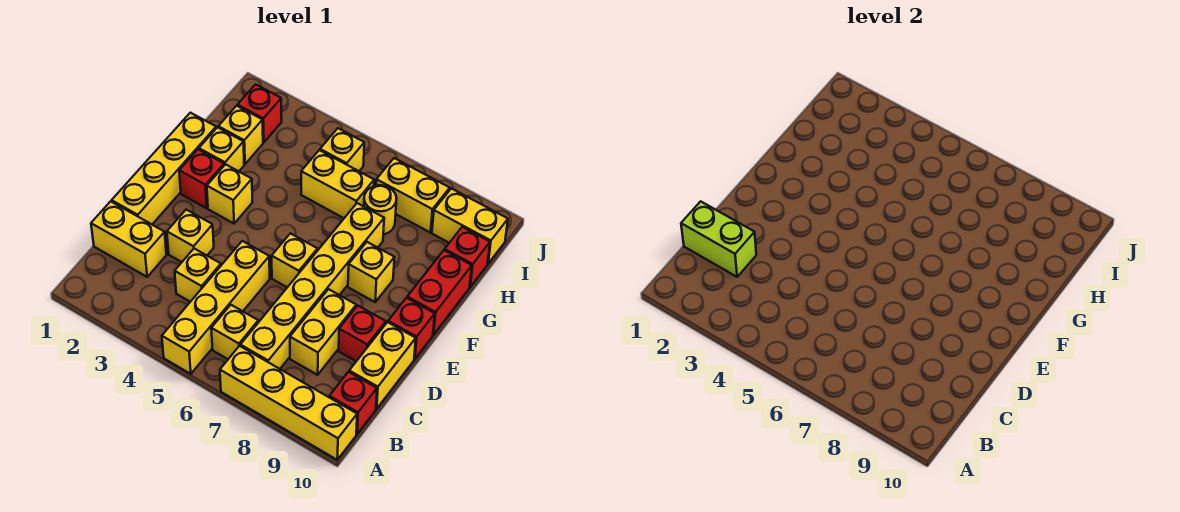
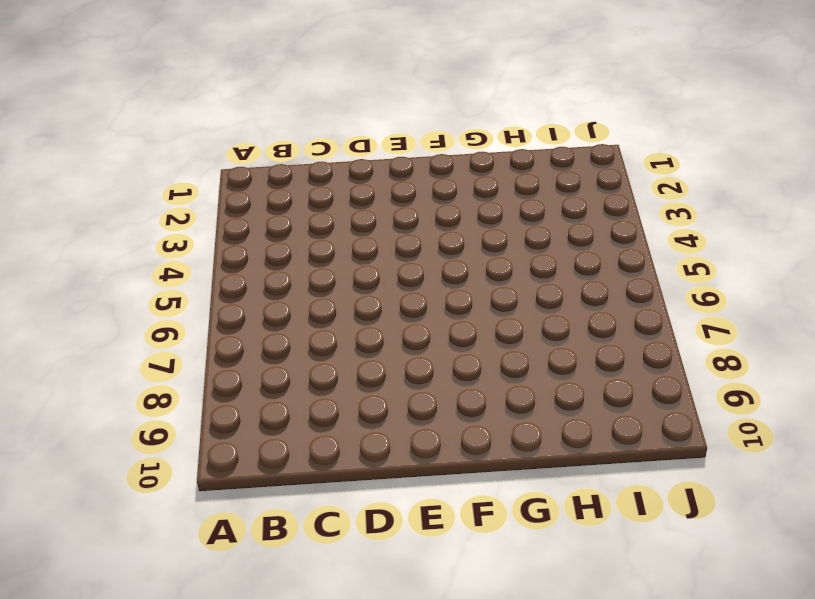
none -> yellow brick A5:D5 level 1
none -> yellow brick A7:A10 level 1
none -> yellow brick B6 level 1

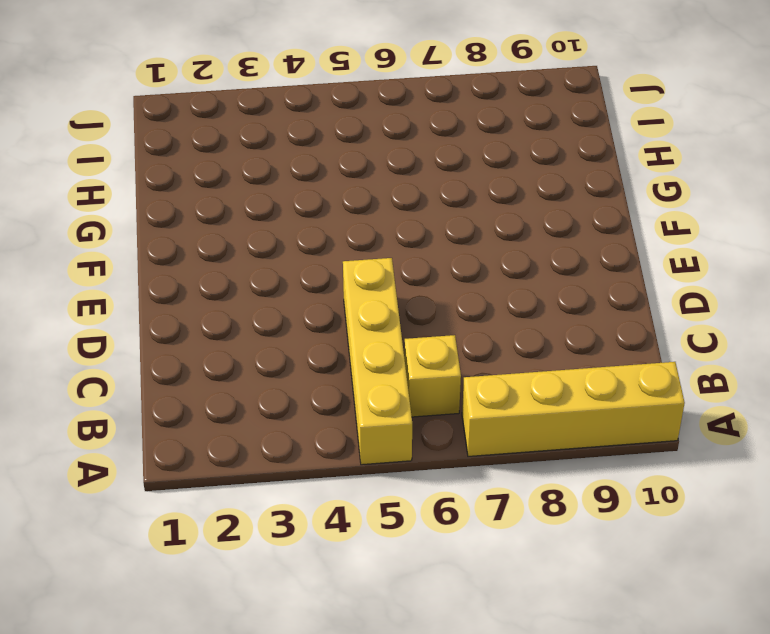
none -> yellow brick B7:G7 level 1
none -> red brick B10 level 1
none -> yellow brick C1:C2 level 1

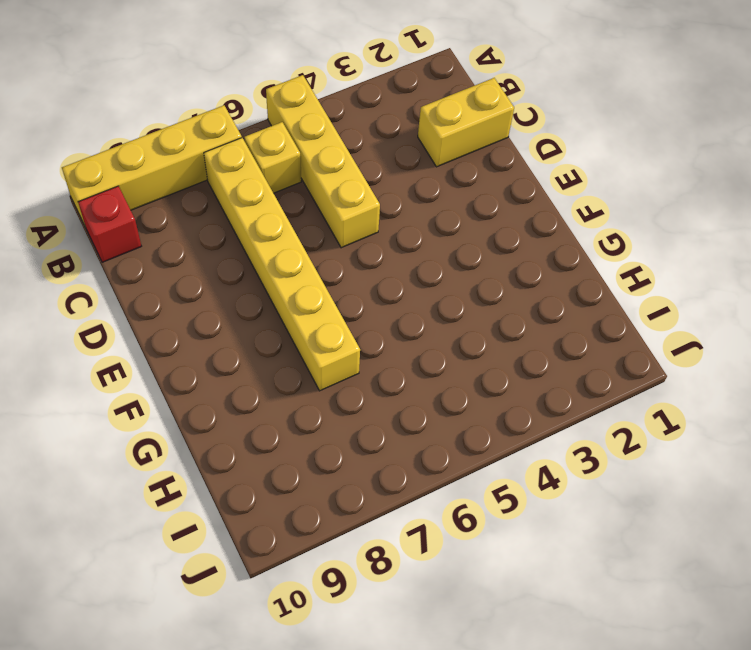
none -> yellow brick C4 level 1
none -> yellow brick C8:D8 level 1
none -> yellow brick C10:D10 level 1

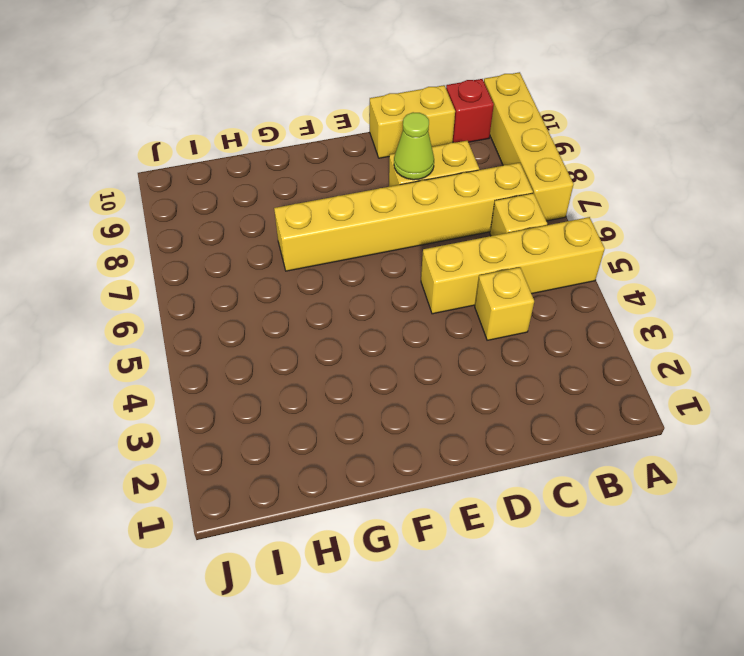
lime cone D8 level 2 -> none
none -> yellow brick C1:C2 level 1
none -> yellow brick D1:G1 level 1
none -> yellow brick D3 level 1

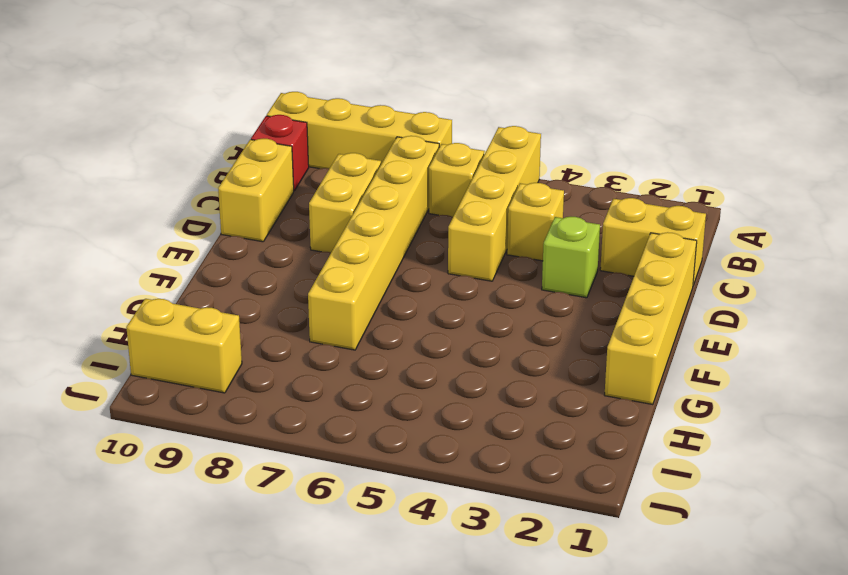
lime brick D3 level 1 -> yellow brick D3 level 1
none -> red brick D9 level 1
none -> yellow brick E6 level 1
none -> red brick E10 level 1

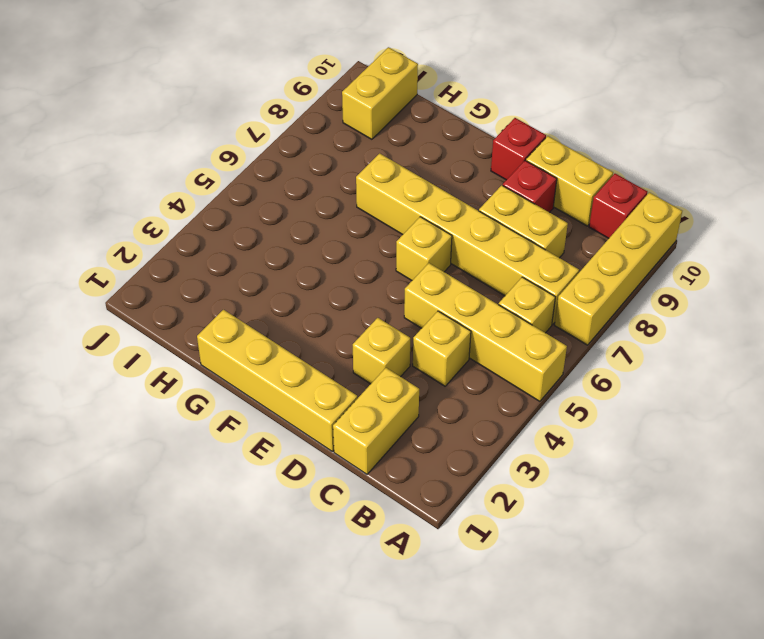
none -> red brick F2 level 1
none -> yellow brick F3 level 1
none -> yellow brick F8 level 1

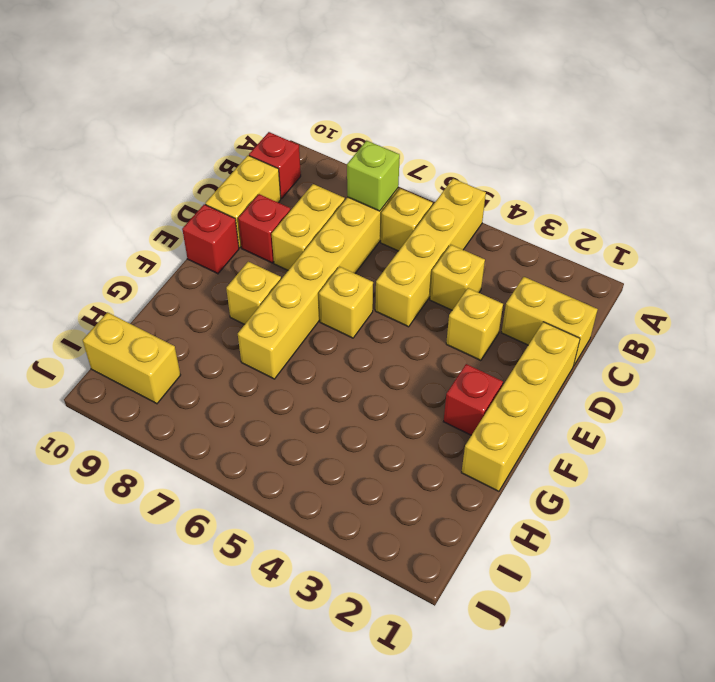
lime brick B7 level 2 -> none
none -> yellow brick A7:A10 level 1
none -> yellow brick F3 level 1
none -> red brick F10:G10 level 1

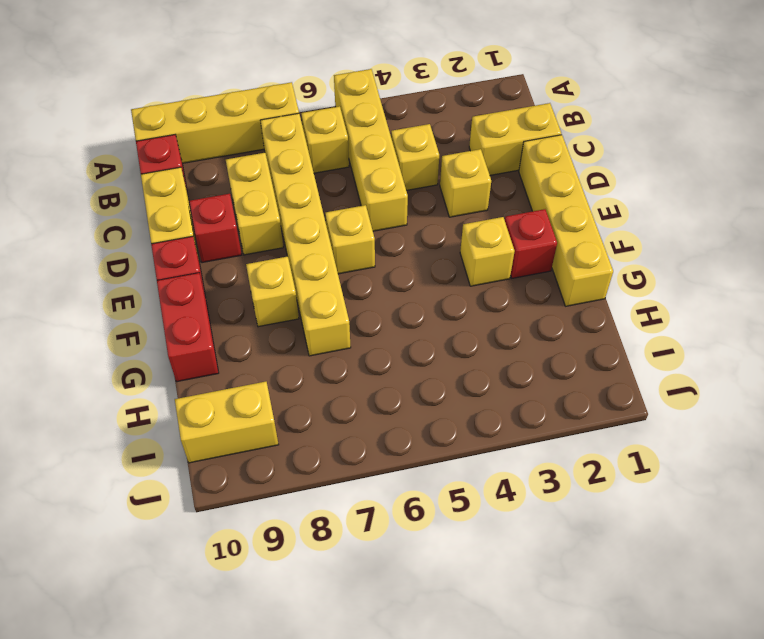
none -> yellow brick G2 level 1
none -> yellow brick H2 level 1
none -> yellow brick H5:H6 level 1

